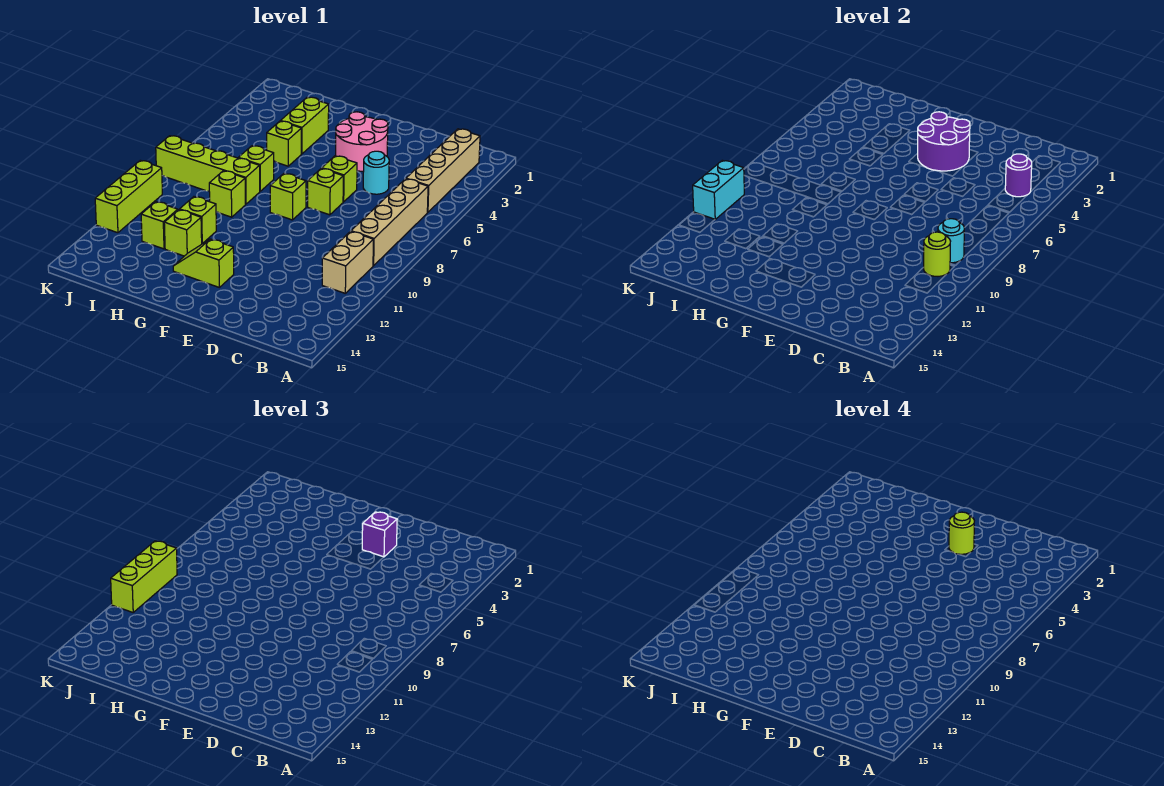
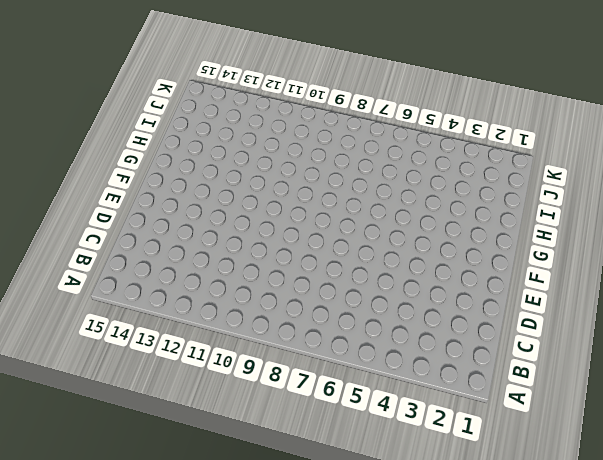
none -> tan brick B2:B5 level 1
none -> tan brick B6:B9 level 1
none -> tan brick B10:B11 level 1

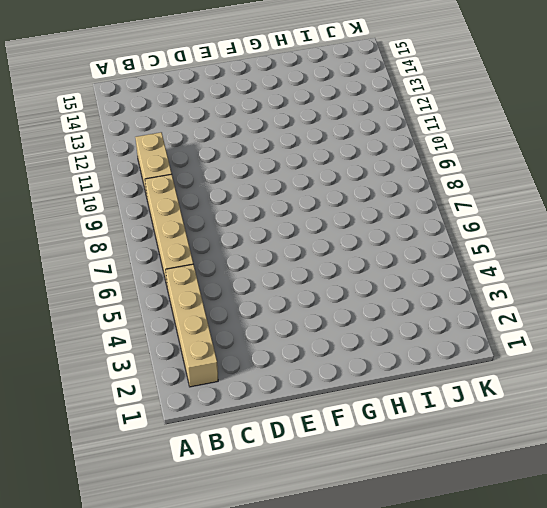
none -> cyan round brick D5 level 1
none -> pink round brick E3:F4 level 1
none -> lime brick E6 level 1

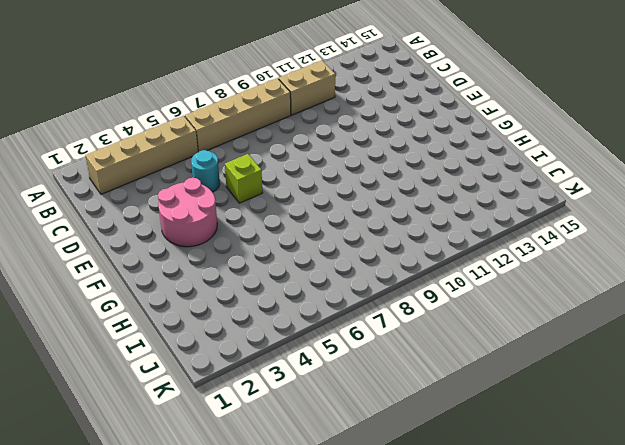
none -> lime brick E7 level 1
none -> lime brick F8 level 1
none -> lime slope F13:G13 level 1 top F

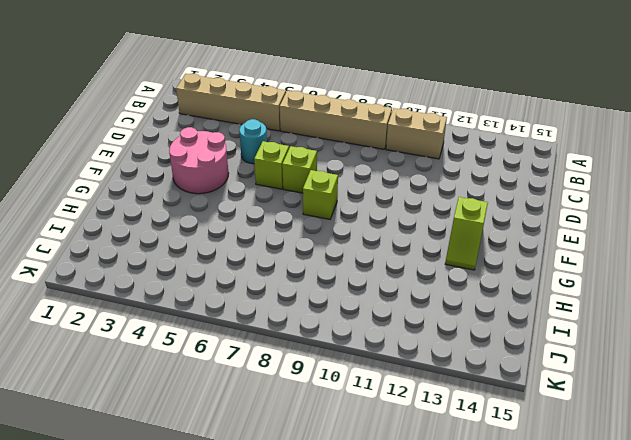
none -> lime brick H3:H4 level 1
none -> lime brick H5 level 1
none -> lime brick H7 level 1

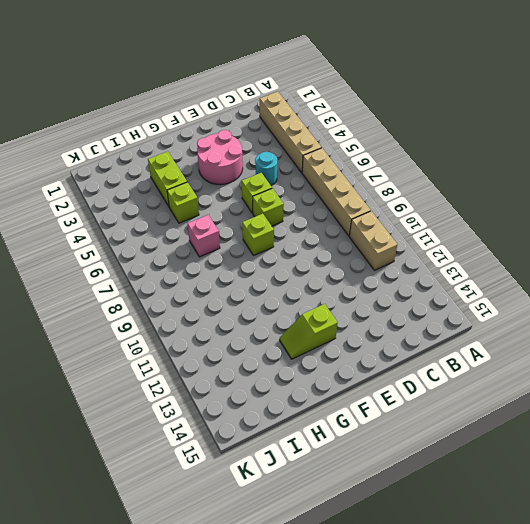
pink brick H7 level 1 -> lime brick H7 level 1
none -> lime brick H8:K8 level 1
none -> lime brick H9 level 1
none -> lime brick H11 level 1

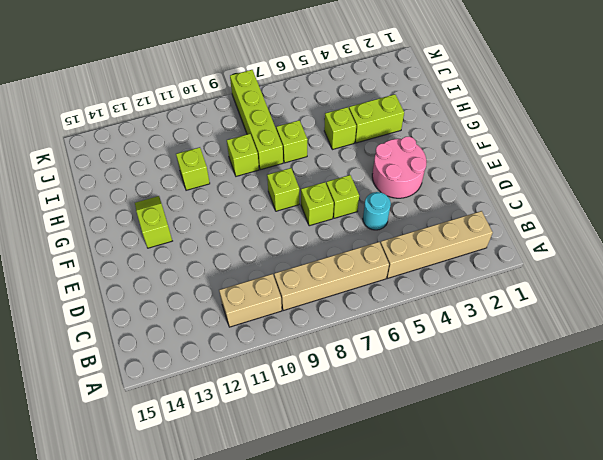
none -> lime brick H12 level 1
none -> lime brick I12 level 1
none -> lime brick K10:K12 level 1

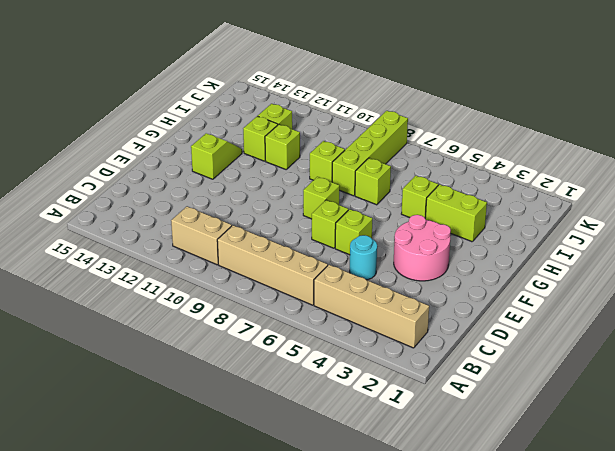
none -> lime brick K10:K12 level 1
none -> purple round brick B4 level 2
none -> cyan round brick B9 level 2

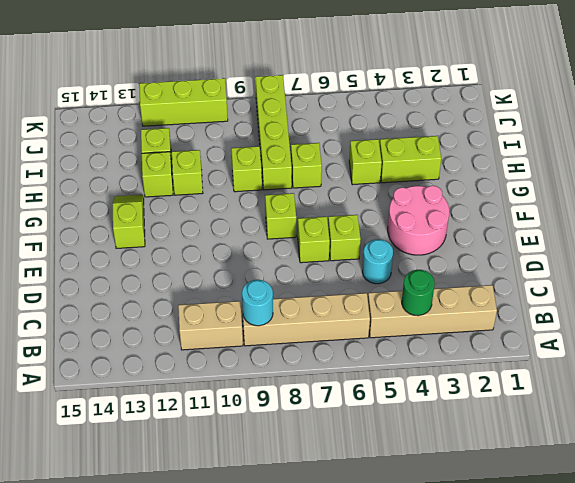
green round brick B4 level 2 -> purple round brick B4 level 2
none -> lime round brick B10 level 2
none -> purple round brick E3:F4 level 2
none -> cyan brick K10:K11 level 2

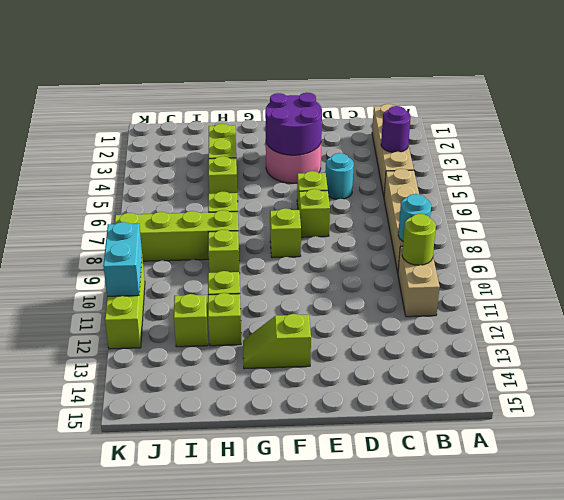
none -> purple brick E3 level 3
none -> lime brick K9:K11 level 3
none -> lime round brick E3 level 4

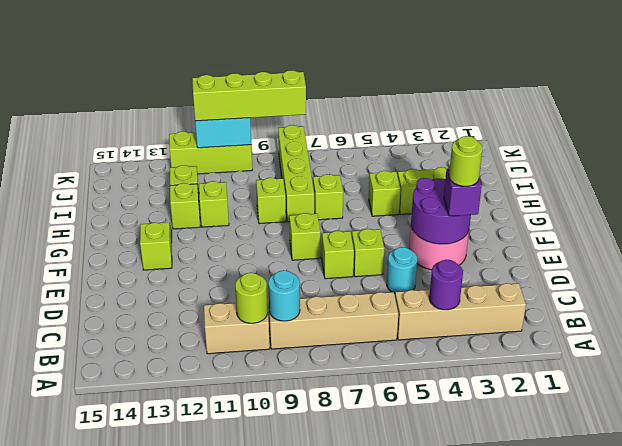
lime brick K8:K11 level 3 -> lime brick K9:K11 level 3

